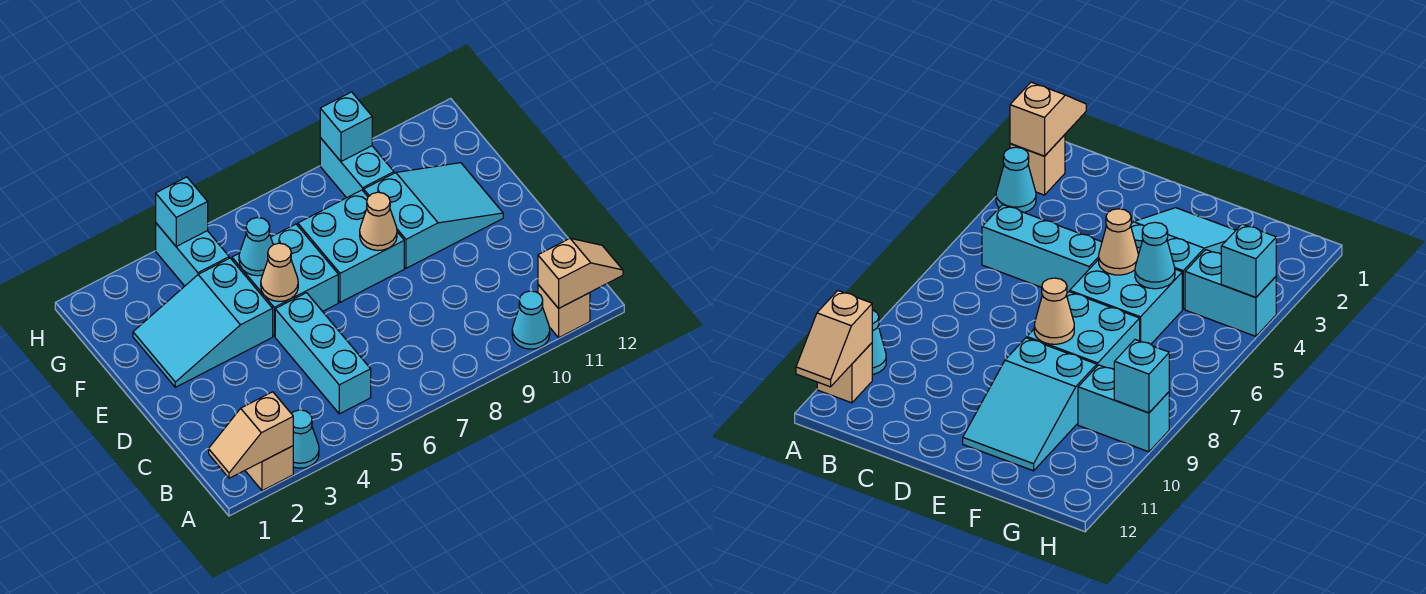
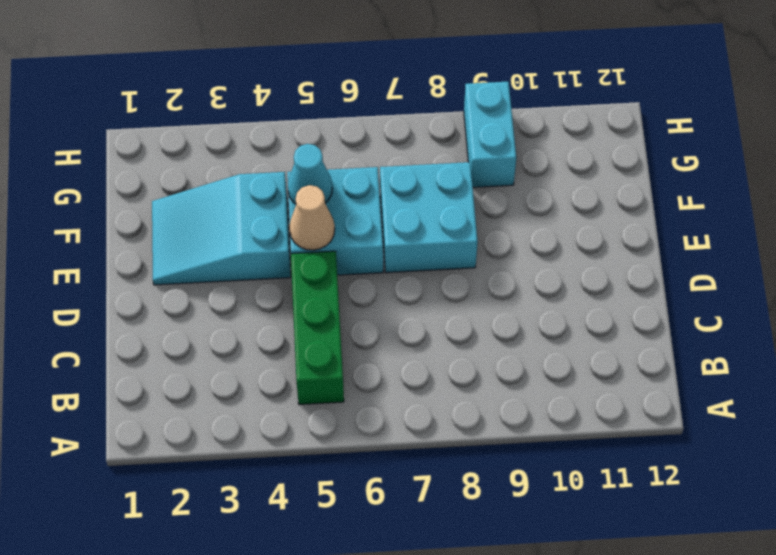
green brick B5:D5 level 1 -> cyan brick B5:D5 level 1
none -> tan brick A2 level 1
none -> cyan cone A3 level 1
none -> cyan cone A10 level 1

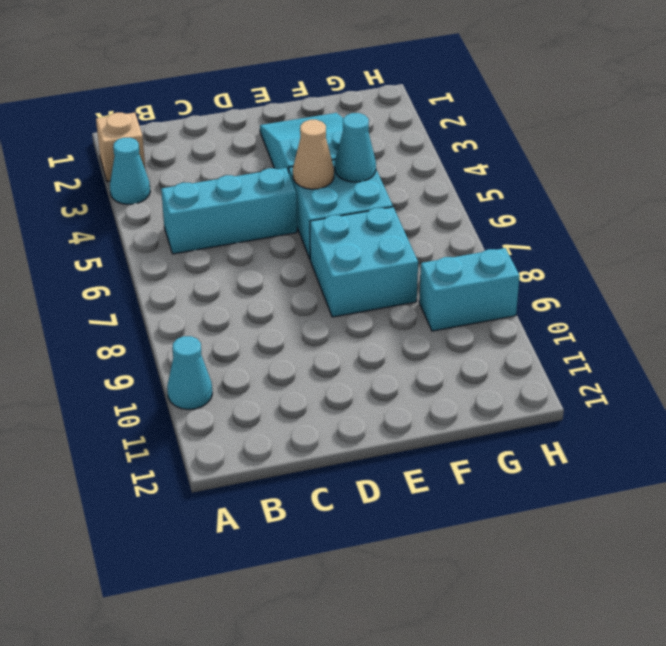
none -> tan brick A11 level 1
none -> cyan slope E9:F11 level 1 top 9
none -> cyan brick G4:H4 level 1

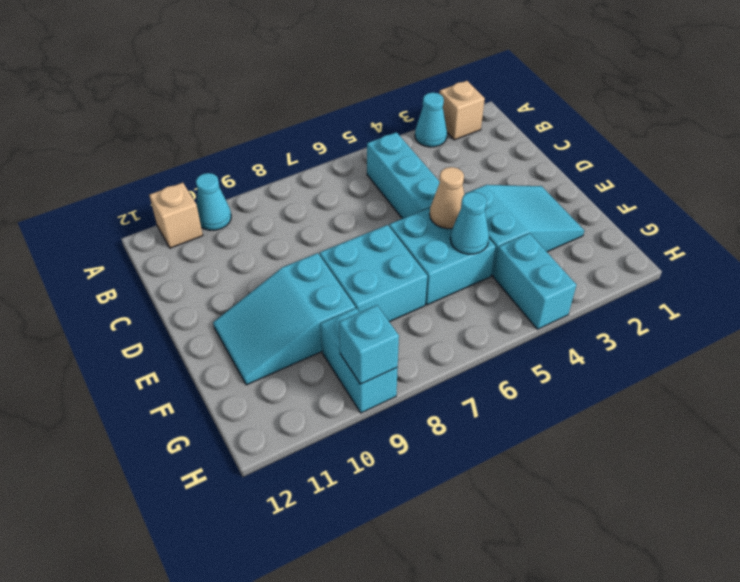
none -> tan slope A1:A2 level 2 top 2
none -> tan slope A11:A12 level 2 top 11
none -> tan cone E8 level 2

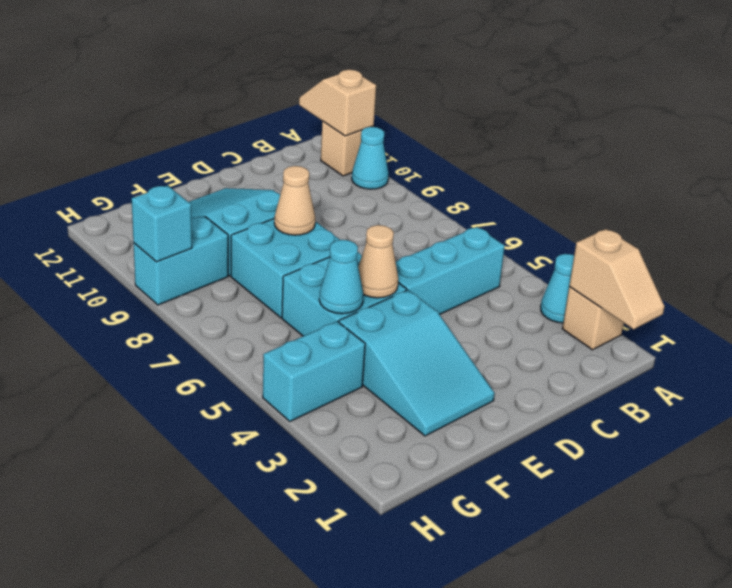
none -> cyan brick H4 level 2

